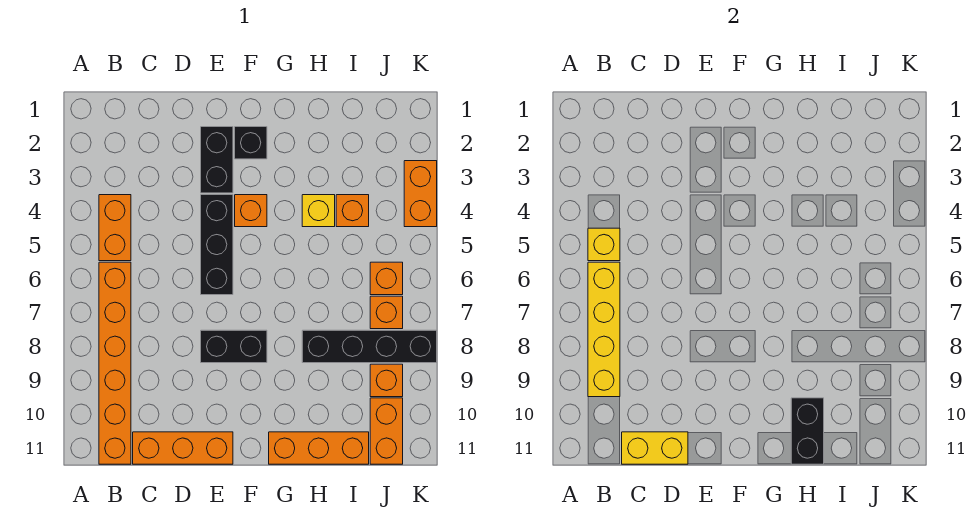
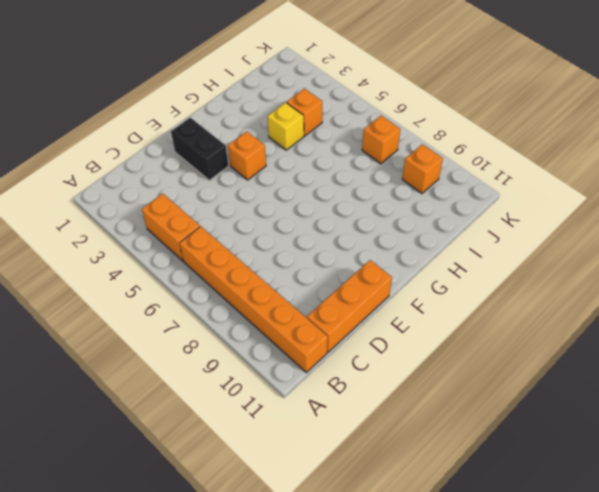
none -> black brick E4:E6 level 1
none -> black brick E8:F8 level 1
none -> black brick F2 level 1

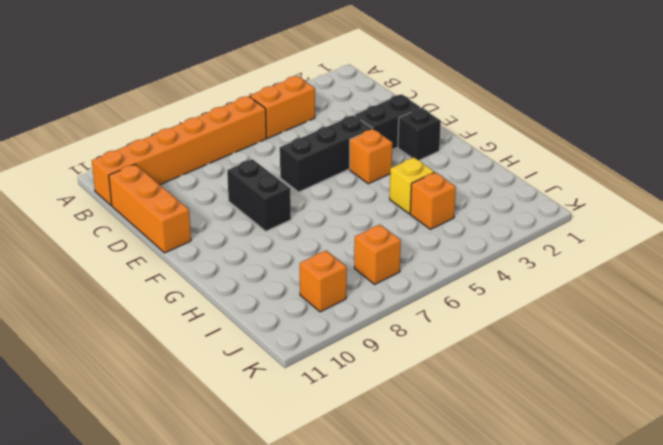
none -> orange brick G11:I11 level 1
none -> black brick H8:K8 level 1
none -> orange brick J6 level 1

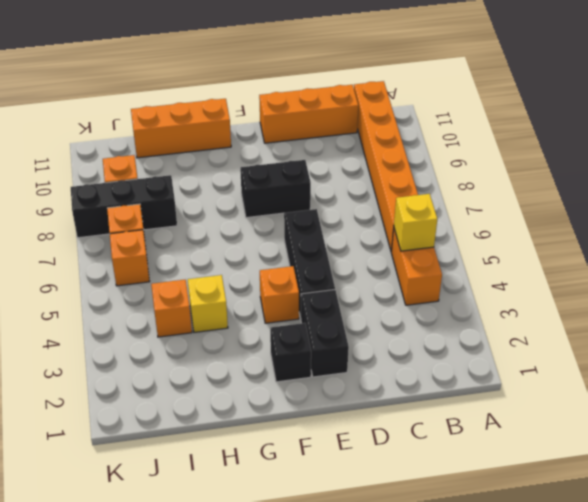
black brick I8:K8 level 1 -> black brick H8:K8 level 1
none -> orange brick J10:J11 level 1
none -> orange brick K3:K4 level 1
none -> yellow brick B6:B9 level 2

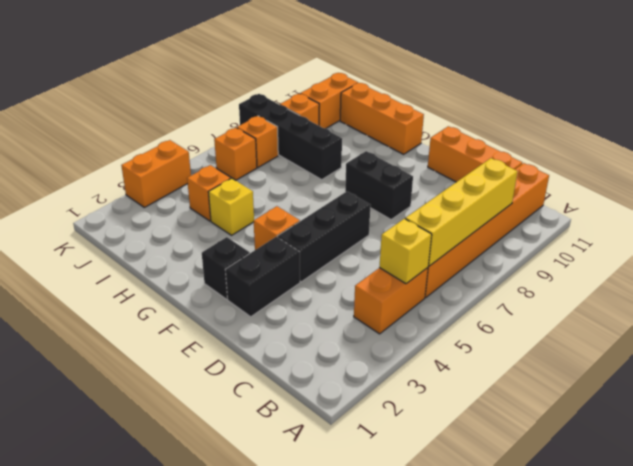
none -> yellow brick C11:D11 level 2
none -> black brick H10:H11 level 2

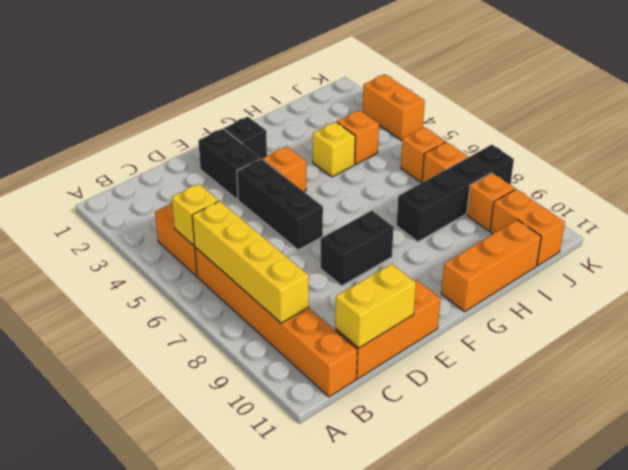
none -> black brick H10:H11 level 2

